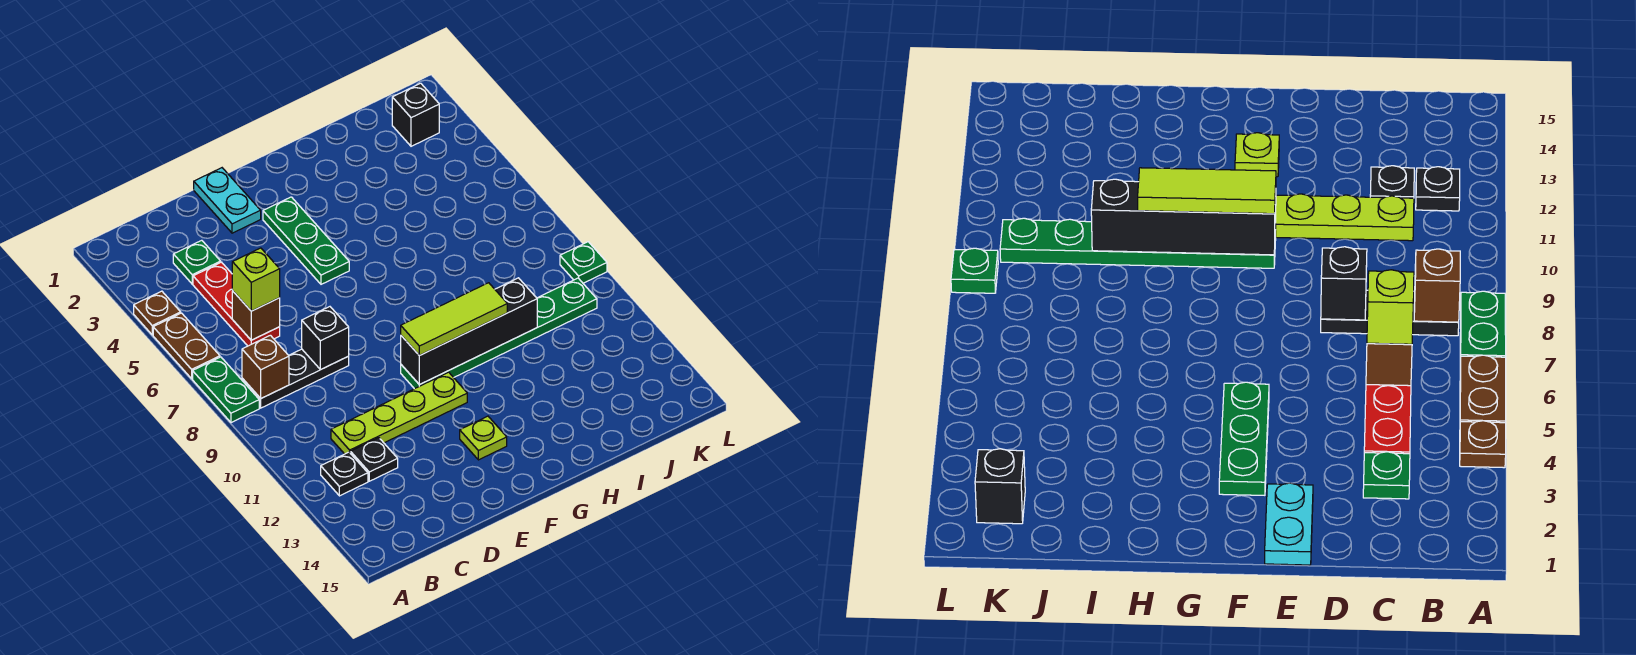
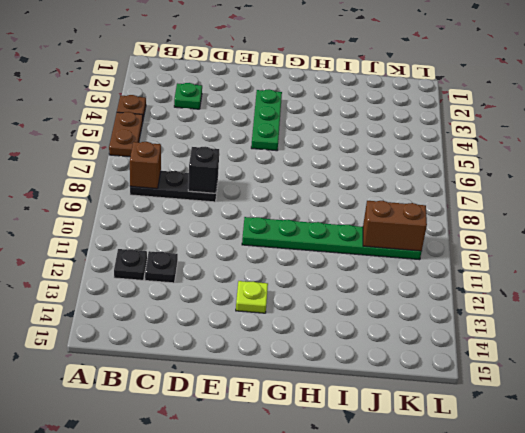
brown brick J10:K10 level 2 -> none
none -> green plate A7:A8 level 1
none -> red plate C4:C6 level 1
none -> lime plate C11:F11 level 1

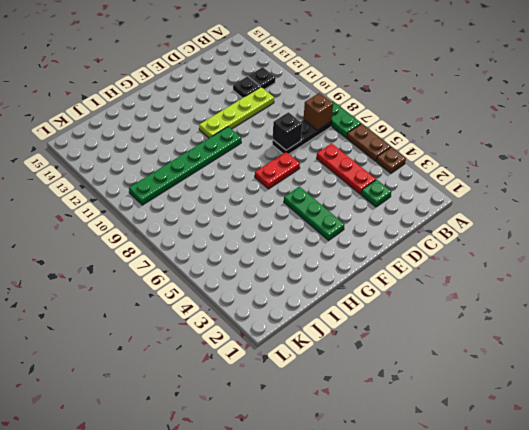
red plate E7:F7 level 1 -> none
none -> cyan plate E1:E2 level 1
none -> lime plate F13 level 1
none -> black brick K2 level 1

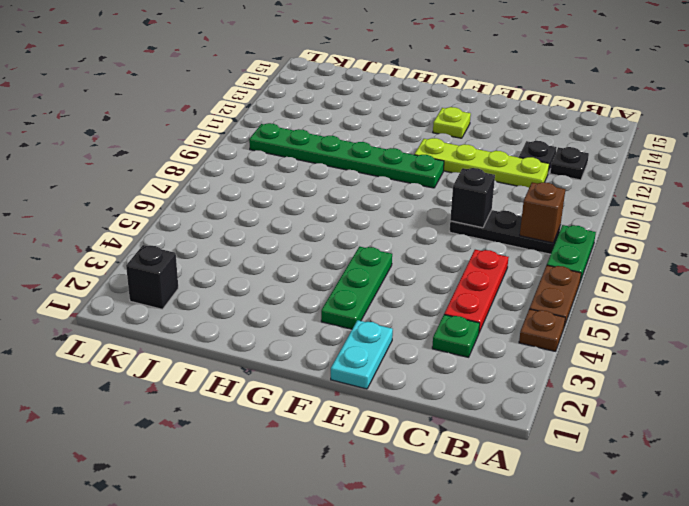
none -> green plate L9 level 1
none -> brown brick C6 level 2
none -> black brick F10:I10 level 2

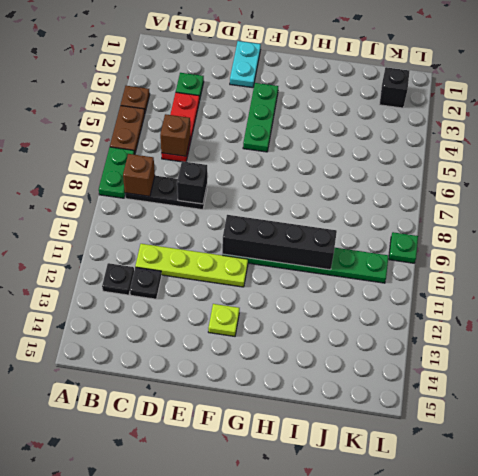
none -> lime brick C6 level 3
none -> lime tile F10:H10 level 3

